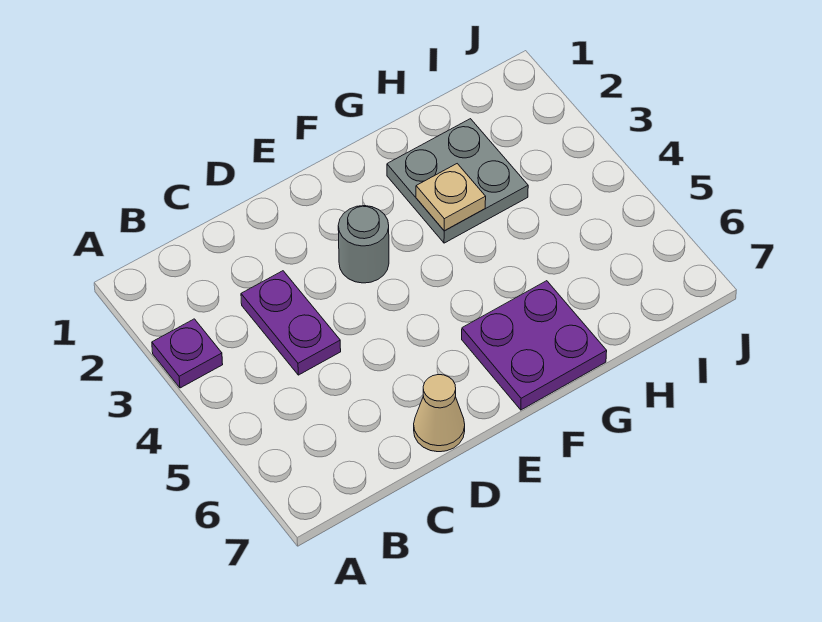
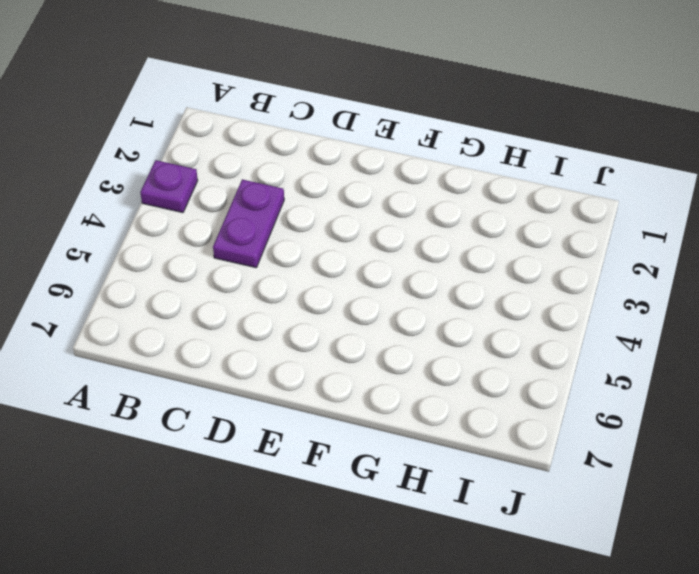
none -> tan cone D7 level 1
none -> grey round brick E3 level 1

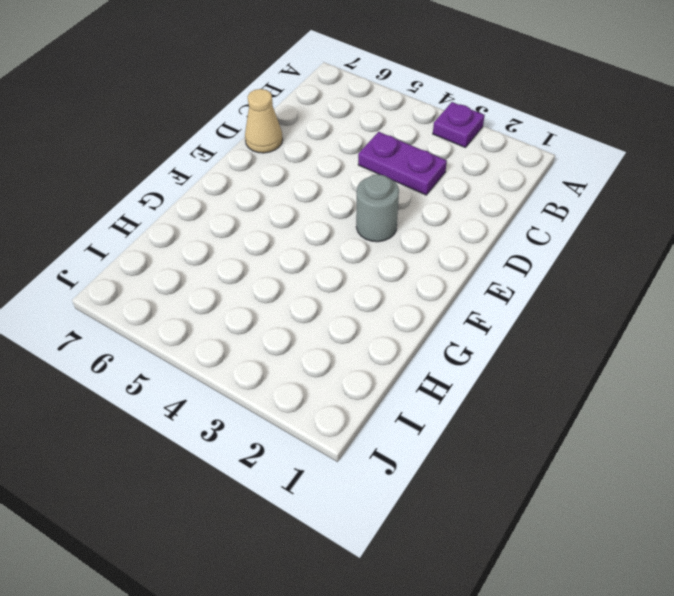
none -> purple plate F6:G7 level 1
none -> grey plate G2:H3 level 1

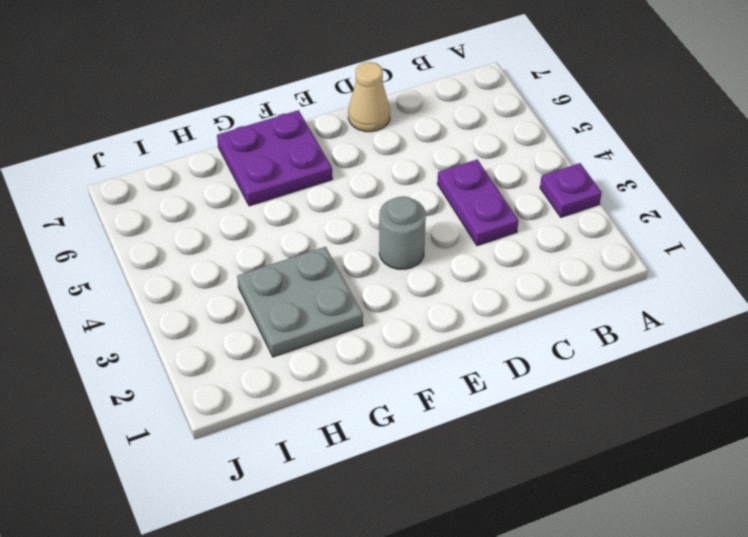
none -> tan plate G3 level 2

